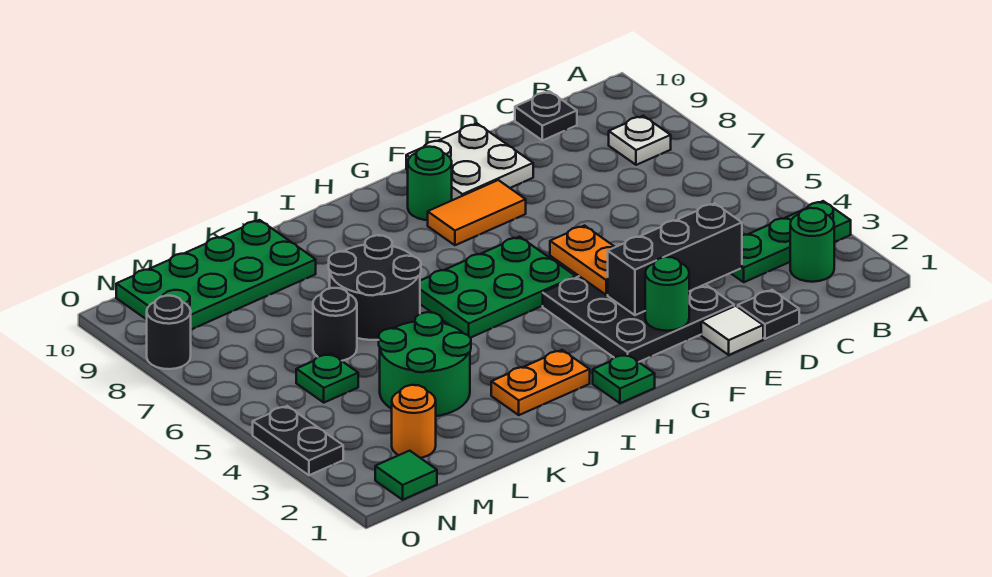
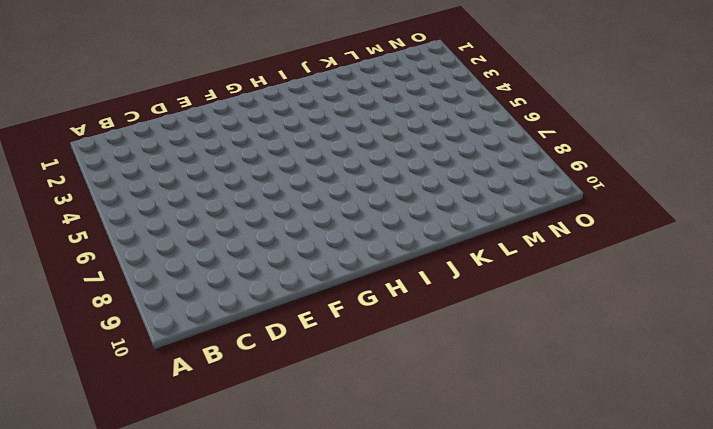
none -> green plate A3:C3 level 1
none -> green round brick B2 level 1
none -> white plate B8 level 1

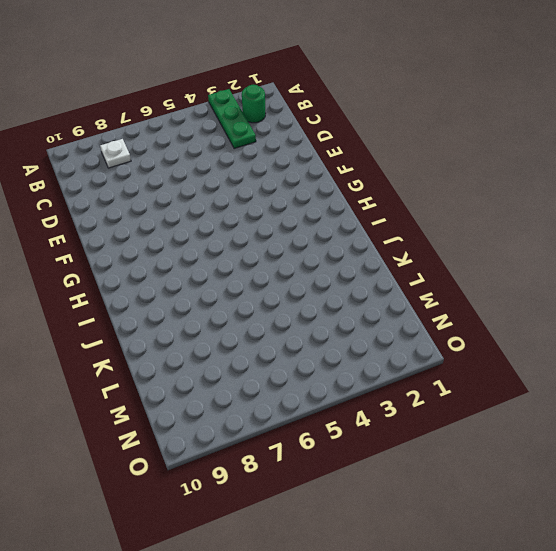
none -> black plate C10 level 1
none -> black plate D1 level 1
none -> white tile E1 level 1

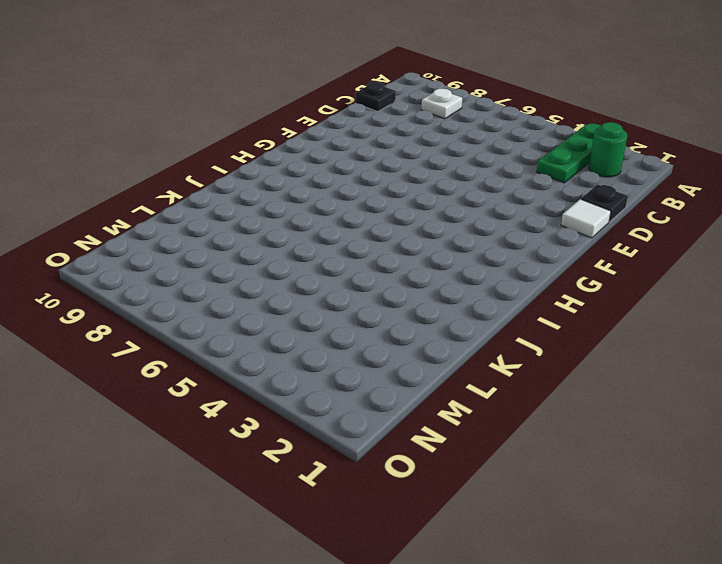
none -> black plate E2:G4 level 1
none -> white plate E9:F10 level 1
none -> orange tile F8:G8 level 1

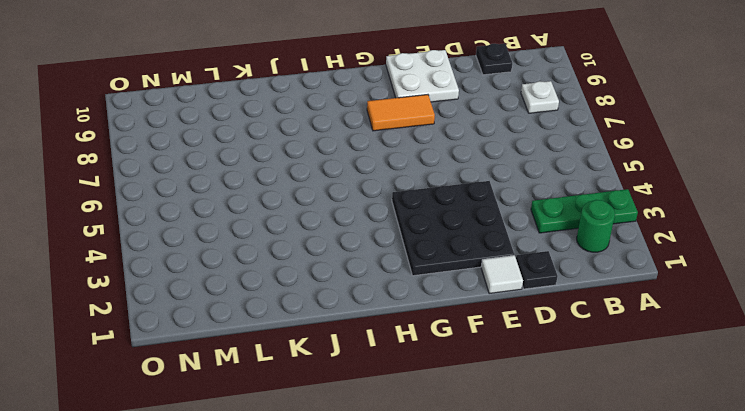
none -> green plate G5:I6 level 1
none -> green round brick G9 level 1
none -> green plate H1 level 1

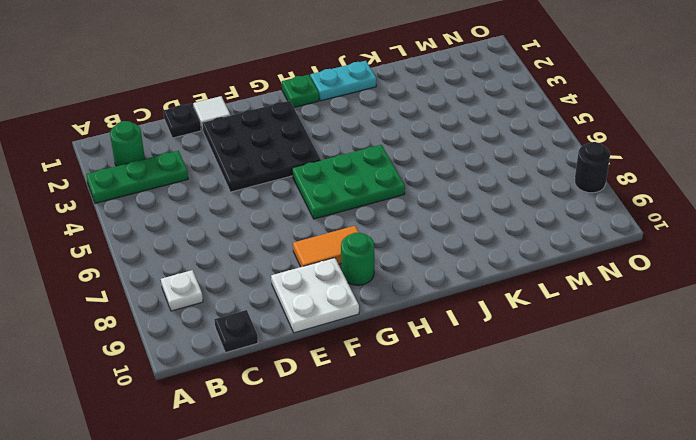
cyan plate I1:J1 level 1 -> none
none -> orange plate I2:J2 level 1
none -> black round brick J6:K7 level 1
none -> green round brick K3:L4 level 1

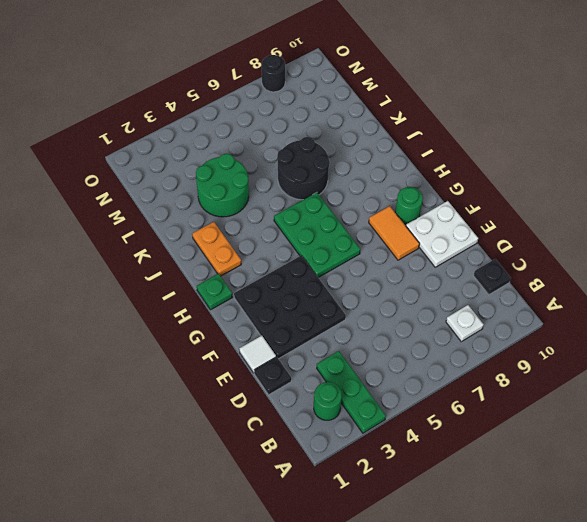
none -> green plate K9:N10 level 1
none -> black round brick L6 level 1
none -> orange round brick M2 level 1

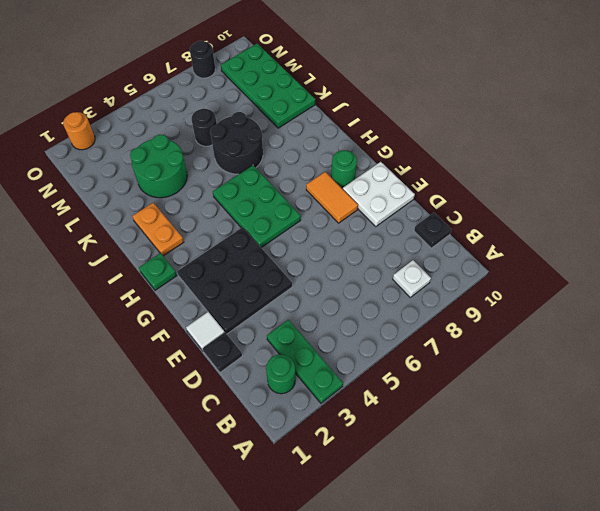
orange round brick O2 level 1 -> orange round brick M2 level 1
none -> green plate M5 level 1
none -> green tile N1 level 1
none -> black plate O3:O4 level 1

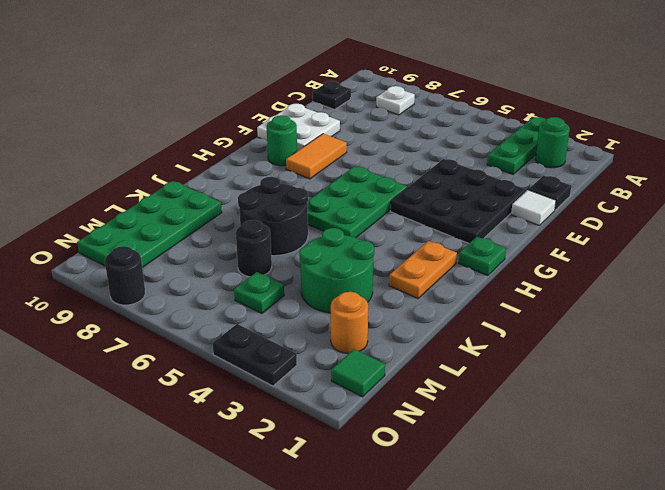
none -> black brick D3:F3 level 2
none -> green round brick F2 level 2
none -> orange plate F4:F5 level 2

